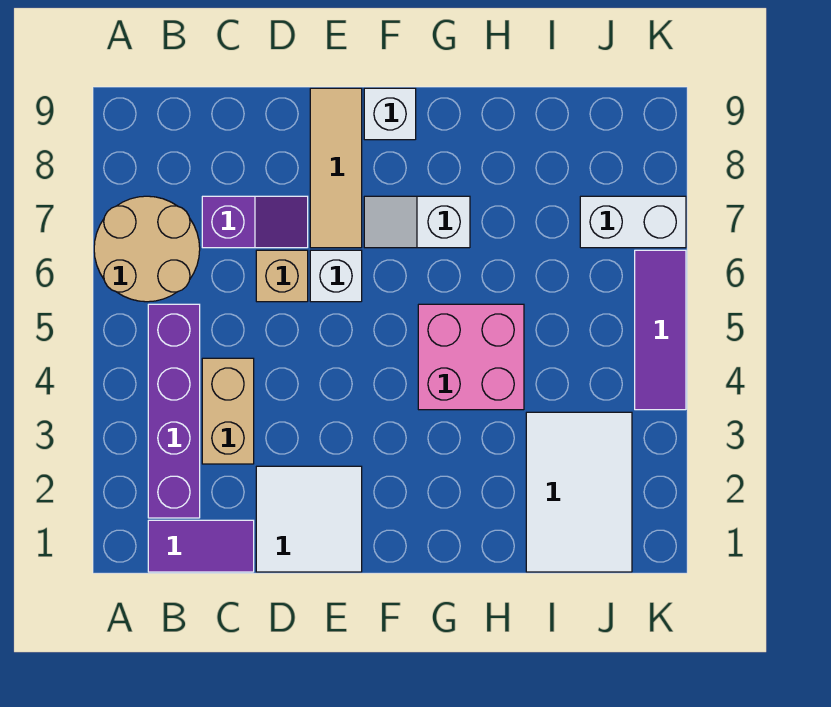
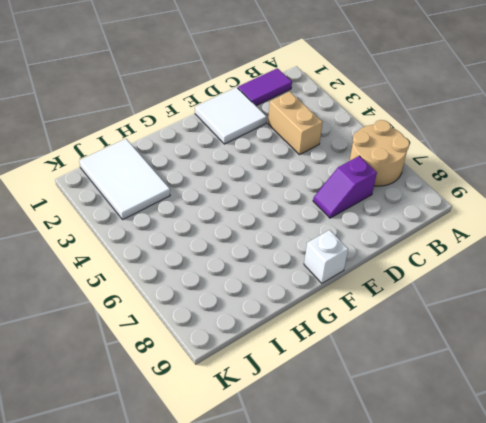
none -> purple brick B2:B5 level 1
none -> tan brick D6 level 1
none -> white brick E6 level 1

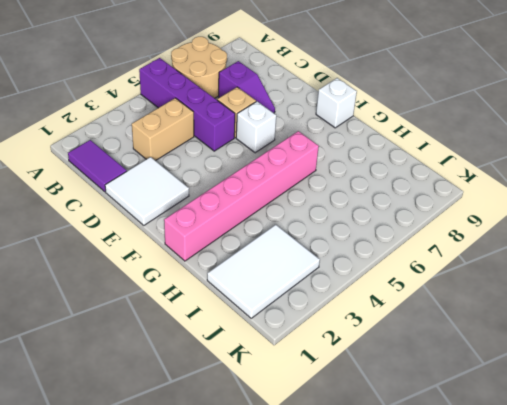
purple brick A5:D5 level 1 -> purple brick B2:B5 level 1
pink brick G1:G6 level 1 -> pink brick G4:H5 level 1
none -> tan tile E7:E9 level 1
none -> white slope F7:G7 level 1 top G
none -> white brick J7:K7 level 1

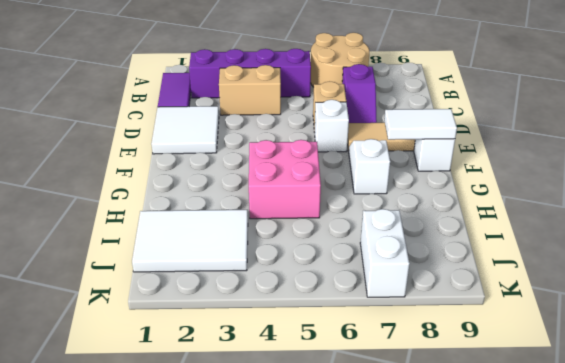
white tile F8:F9 level 2 -> none
none -> purple tile K4:K6 level 1

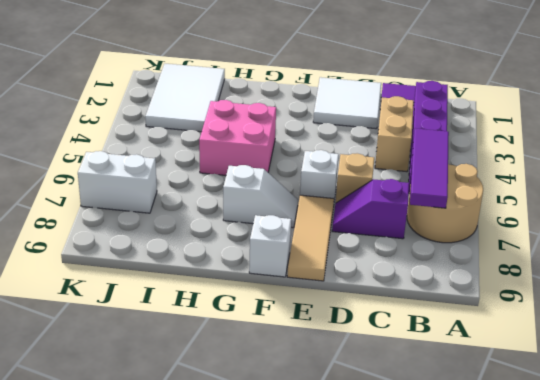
purple tile B5:B7 level 2 -> purple tile K4:K6 level 1

